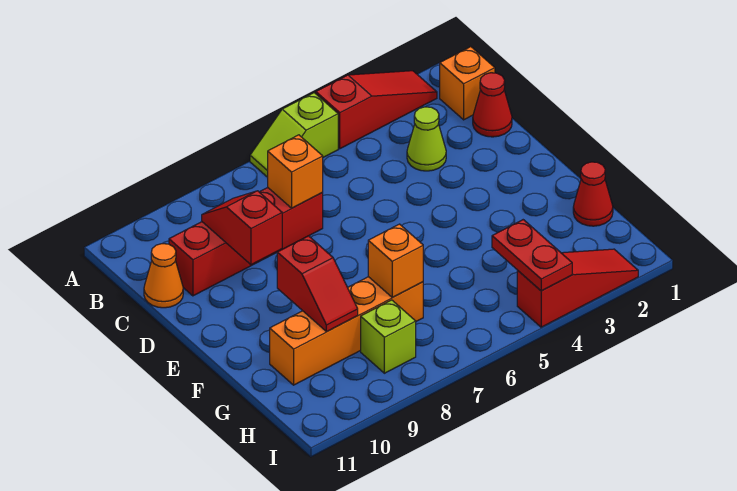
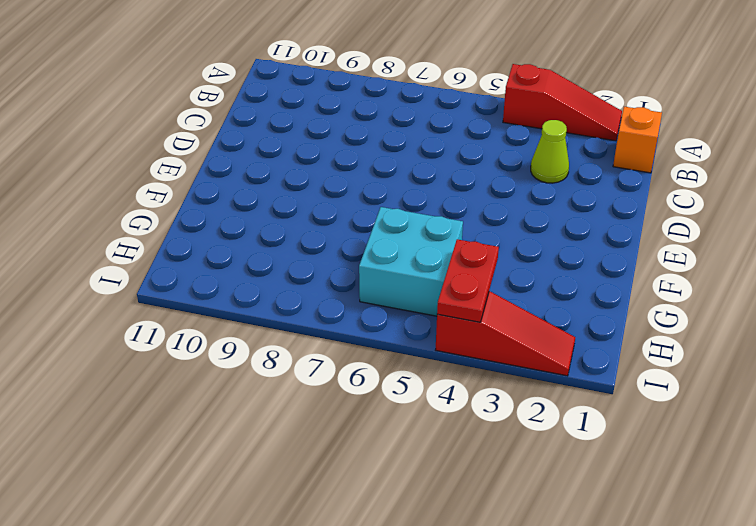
cyan brick G5:H6 level 1 -> none
none -> lime slope A5:A6 level 1 top 5
none -> red cone C1 level 1
none -> red brick C7:C10 level 1

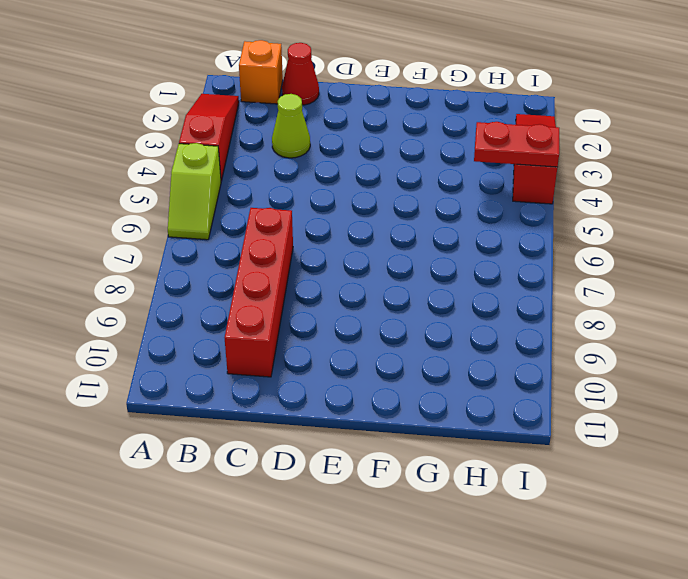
none -> orange cone C11 level 1
none -> red cone G1 level 1
none -> orange brick G7:G10 level 1

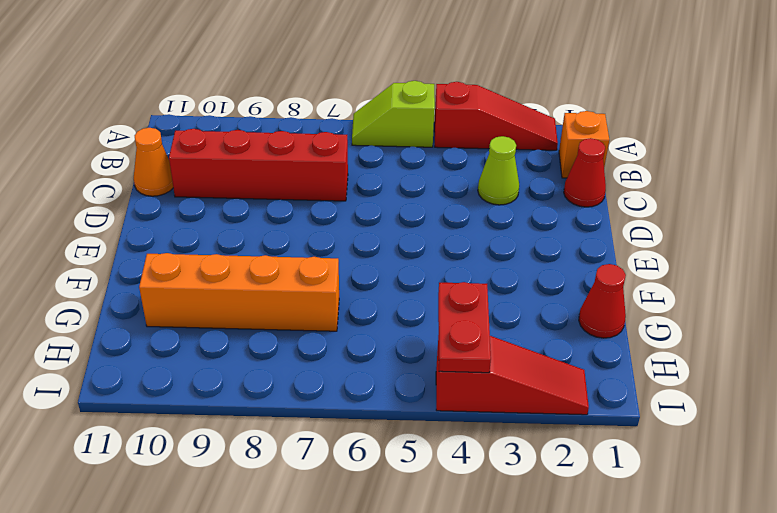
none -> lime brick H8 level 1
none -> orange brick C7 level 2
none -> red slope C9:D9 level 2 top D

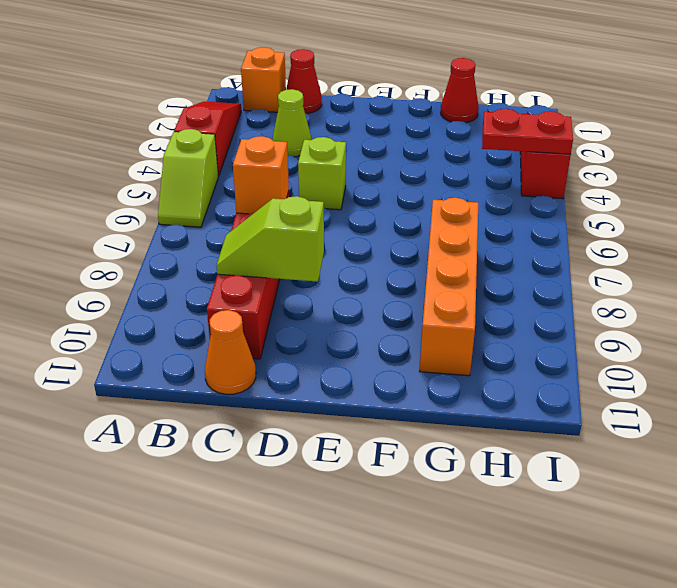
lime slope C9:D9 level 2 top D -> red slope C9:D9 level 2 top D
lime brick D5 level 1 -> lime brick H8 level 1
none -> red slope F9:G9 level 2 top F
none -> orange brick G7 level 2

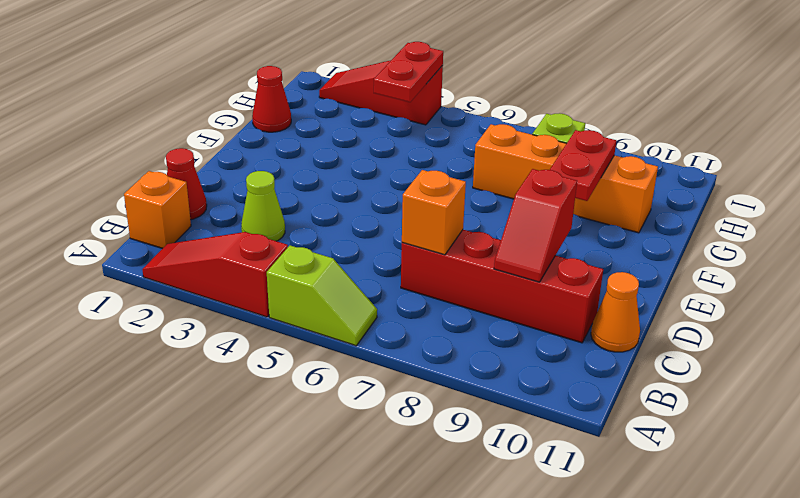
red plate F9:G9 level 2 -> red slope F9:G9 level 2 top F
none -> orange brick G7 level 2

